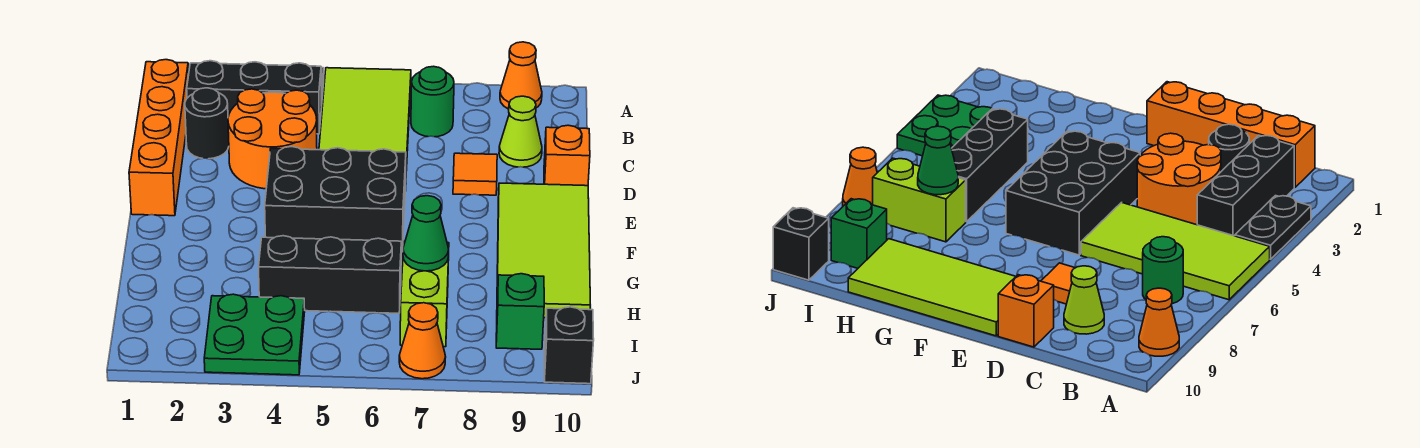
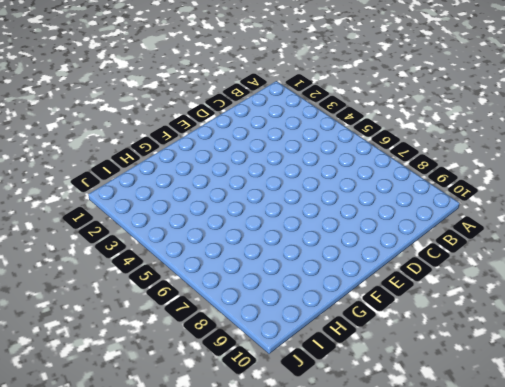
none -> black plate A3:A4 level 1
none -> lime tile A5:D6 level 1
none -> orange cone A9 level 1

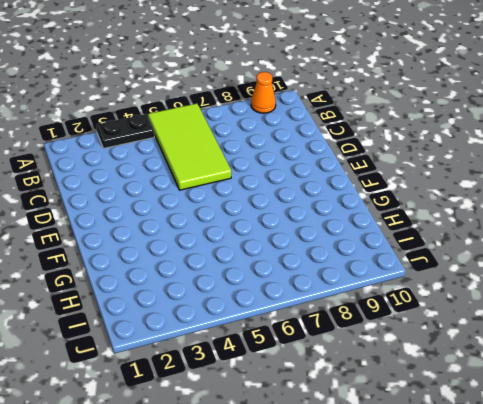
none -> orange brick B1:E1 level 1
none -> black brick B2:B4 level 1
none -> green round brick B7 level 1

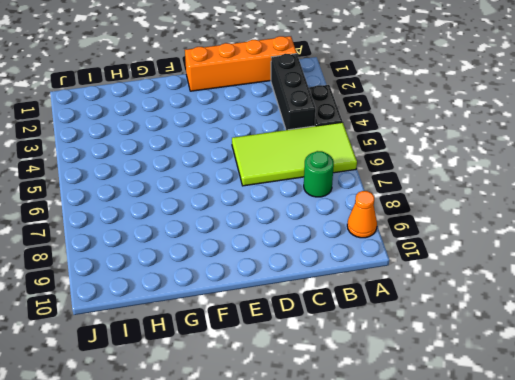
none -> black round brick C2 level 1
none -> orange round brick C3:D4 level 1
none -> lime cone C9 level 1

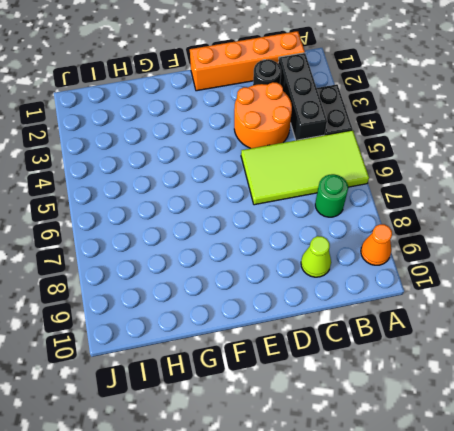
none -> orange tile D8 level 1
none -> orange brick D10 level 1
none -> black brick E4:F6 level 1

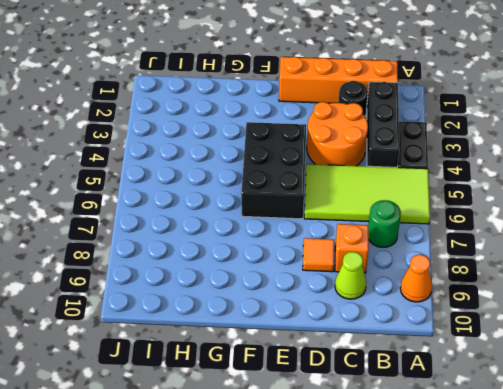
orange brick C8 level 1 -> orange brick D10 level 1
none -> lime tile E9:H10 level 1
none -> black brick H4:H6 level 1
none -> lime brick H7:I7 level 1

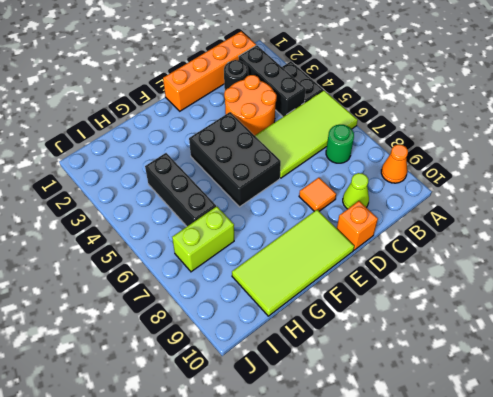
none -> green plate I3:J4 level 1
none -> green brick I9 level 1
none -> orange cone J7 level 1

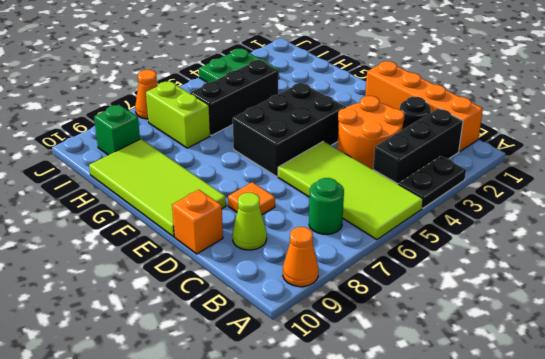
none -> black brick J10 level 1
none -> green cone H7 level 2

